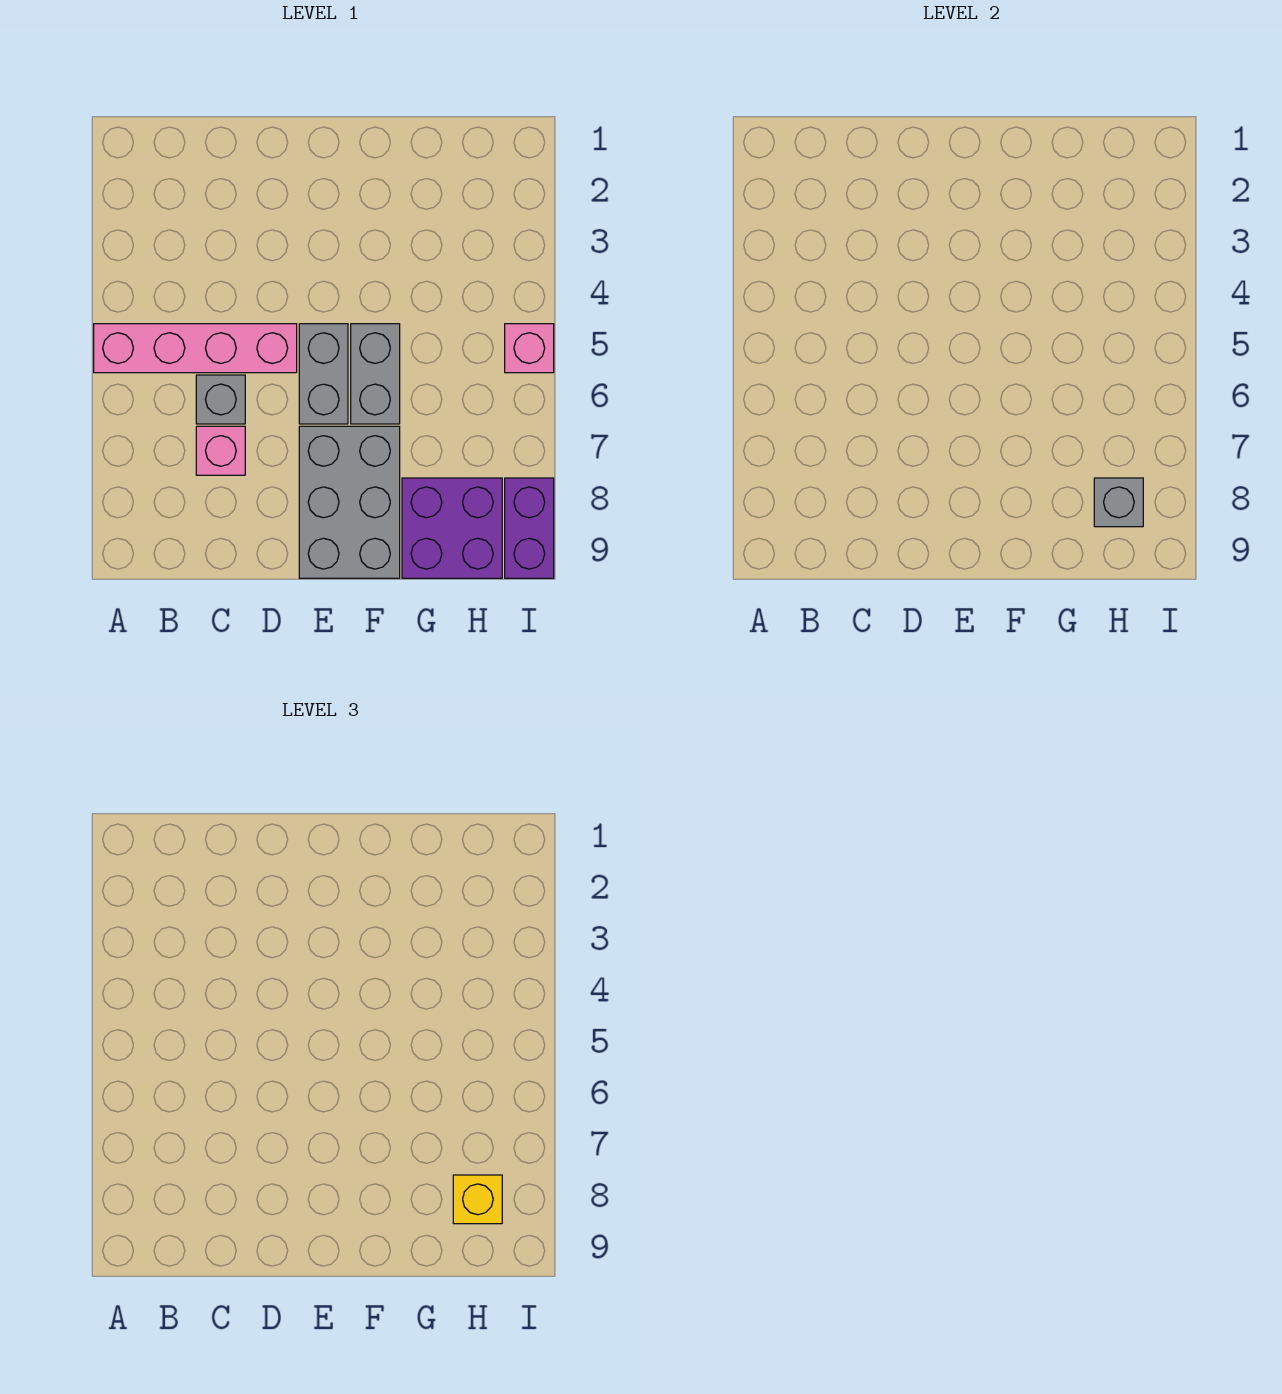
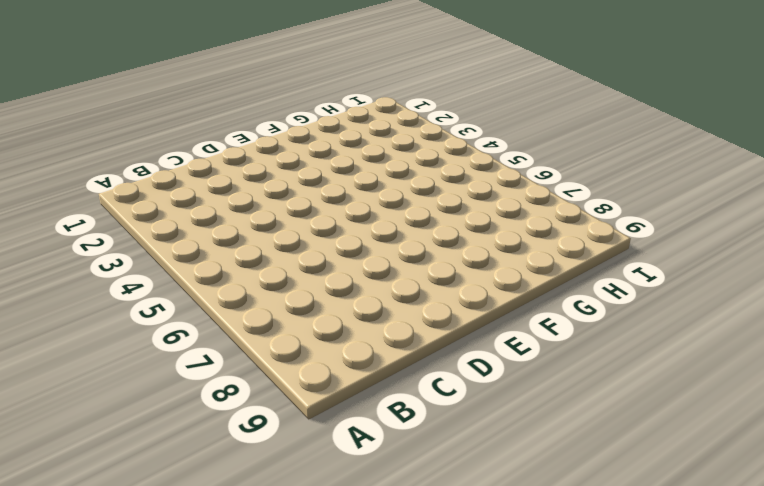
none -> pink brick A5:D5 level 1
none -> grey brick C6 level 1

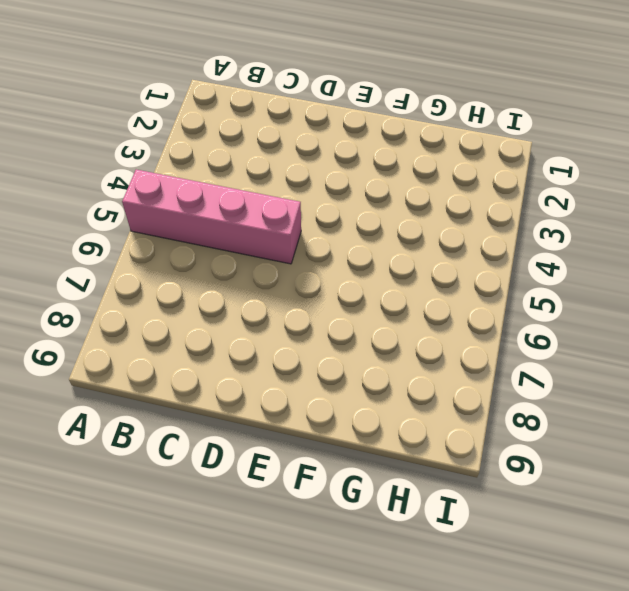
none -> grey brick C6 level 1
none -> pink brick C7 level 1

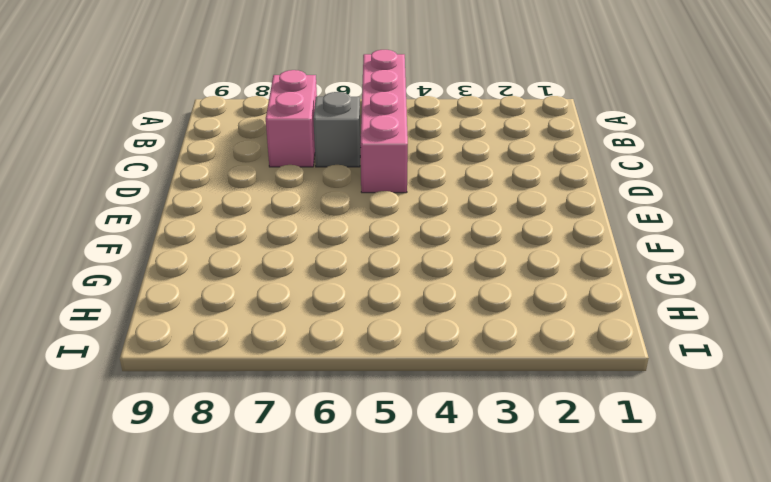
pink brick B7:C7 level 1 -> pink brick C7 level 1
none -> grey brick E5:E6 level 1
none -> grey brick E7:F9 level 1

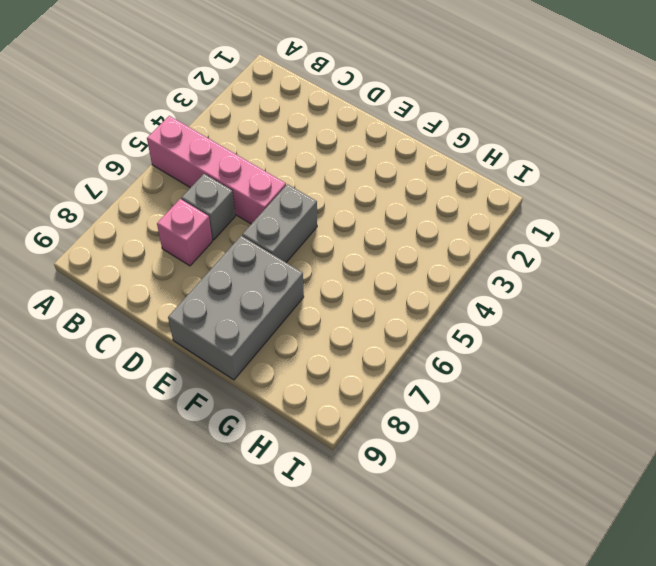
none -> grey brick F5:F6 level 1
none -> purple brick G8:H9 level 1

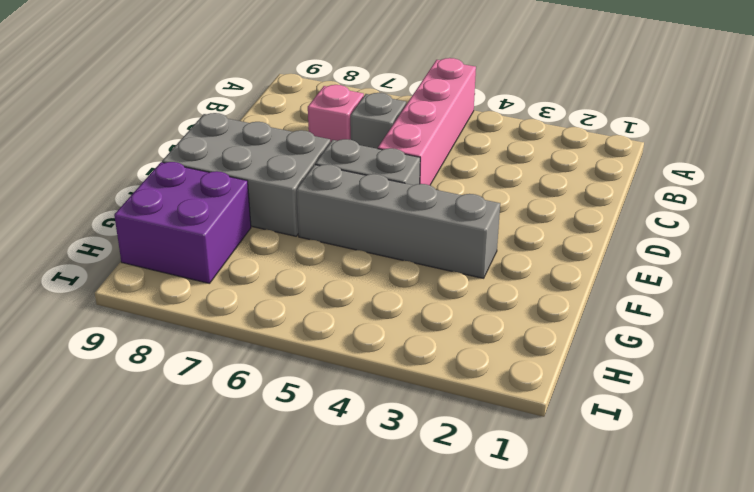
grey brick F3:F6 level 1 -> grey brick F5:F6 level 1
none -> pink brick I5 level 1
none -> purple brick I8:I9 level 1

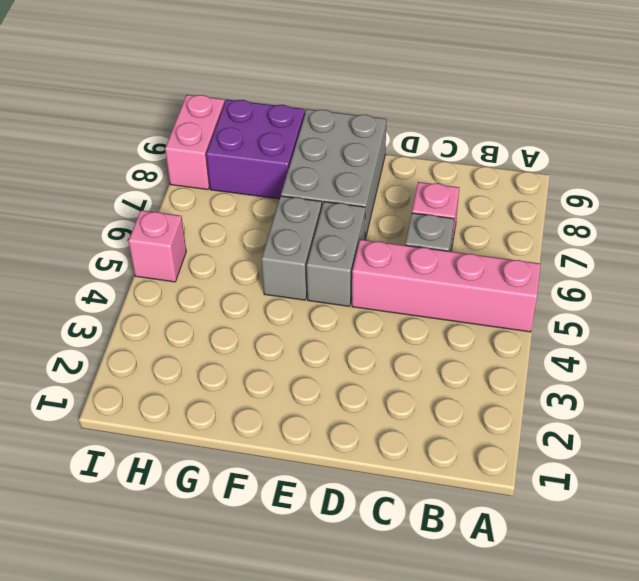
pink brick I8:I9 level 1 -> purple brick I8:I9 level 1
none -> grey brick H8 level 2
none -> yellow brick H8 level 3

